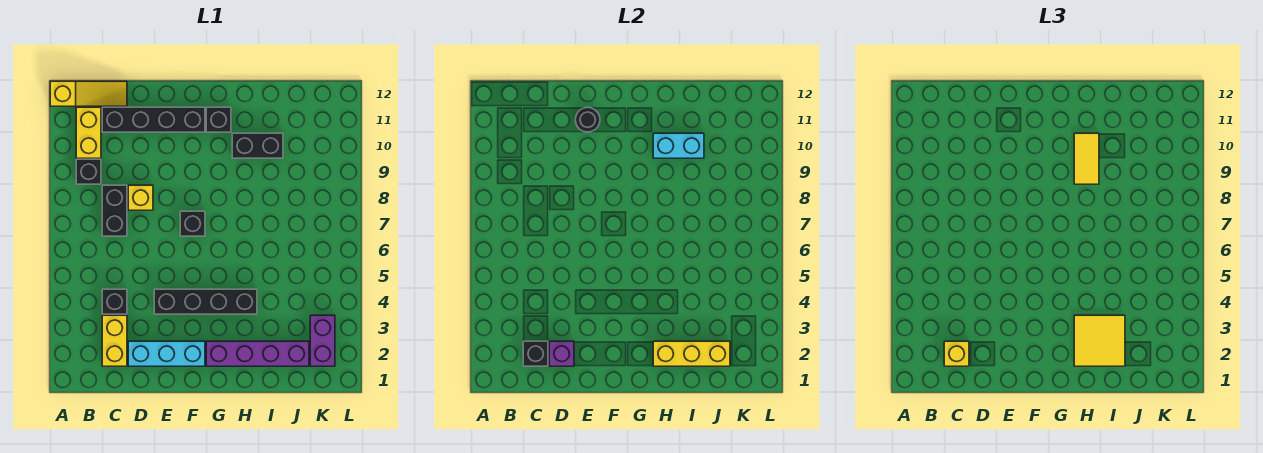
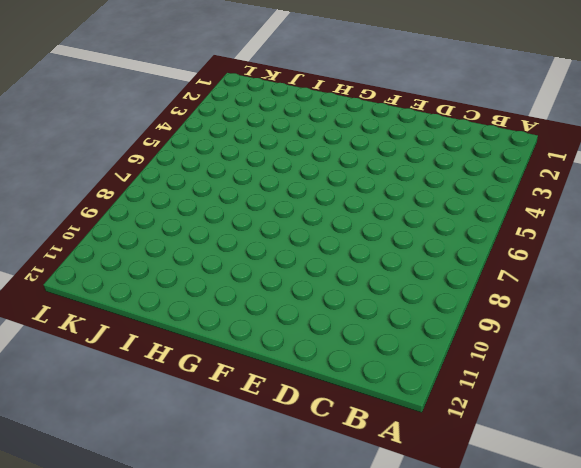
none -> yellow slope A12:C12 level 1 top A
none -> black brick B9 level 1
none -> yellow brick B10:B11 level 1

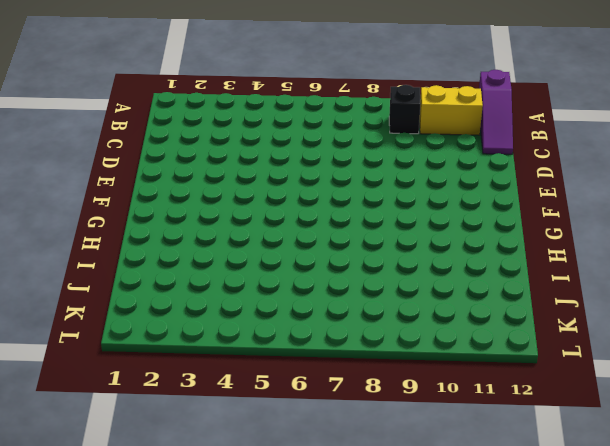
purple slope A12:C12 level 1 top A -> yellow slope A12:C12 level 1 top A
none -> yellow brick C2:C3 level 1
none -> black brick C4 level 1
none -> black brick C7:C8 level 1

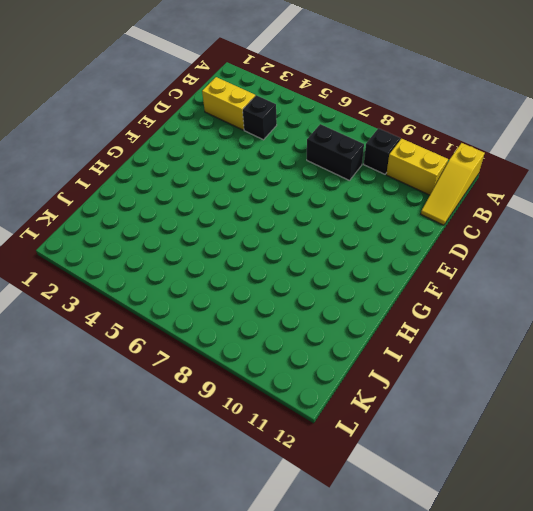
none -> black brick C11:F11 level 1
none -> cyan brick D2:F2 level 1
none -> yellow brick D8 level 1

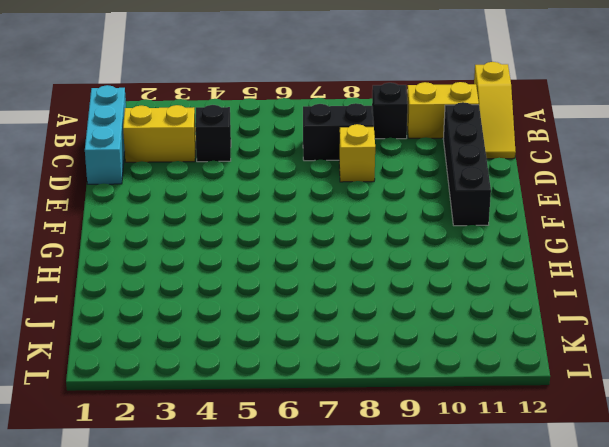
cyan brick B1:D1 level 1 -> cyan brick D2:F2 level 1
none -> black brick E4:H4 level 1
none -> black brick F7 level 1
none -> purple brick G2:J2 level 1

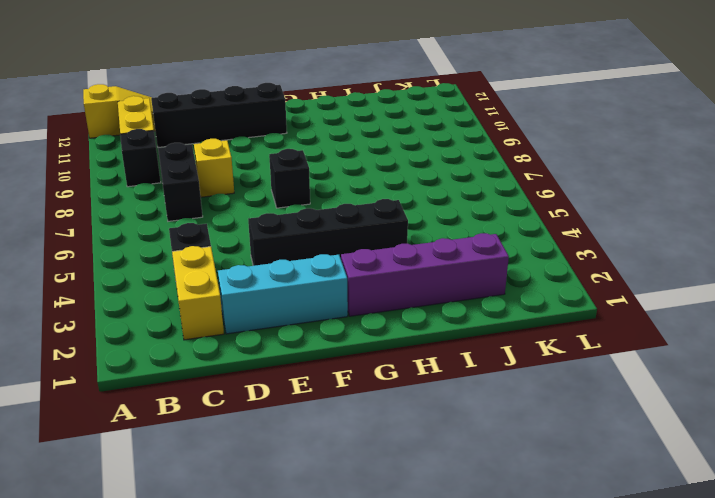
none -> black brick G11 level 1
none -> black brick H10:I10 level 1
none -> purple brick K2:K3 level 1

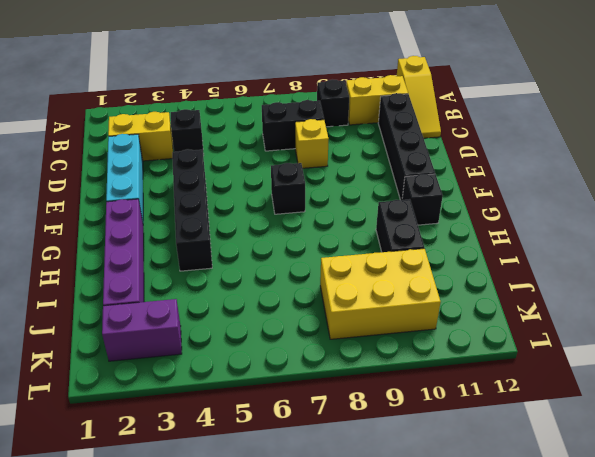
yellow brick J8:K10 level 1 -> none
none -> black brick C2 level 2
none -> purple brick D2 level 2
none -> black round brick E11 level 2

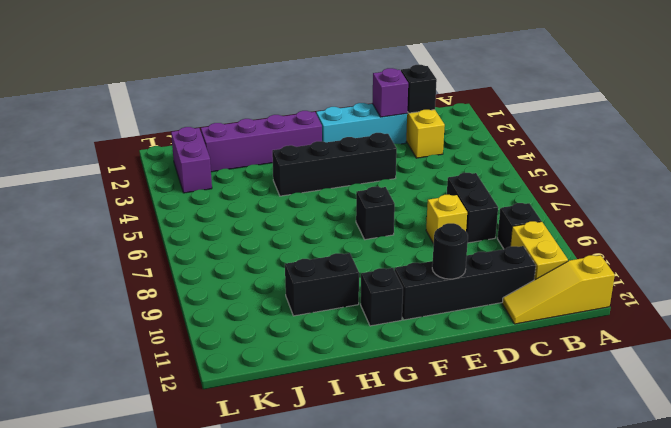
none -> black brick C4 level 1
none -> yellow brick H2:J2 level 2
none -> cyan brick H10:I10 level 2

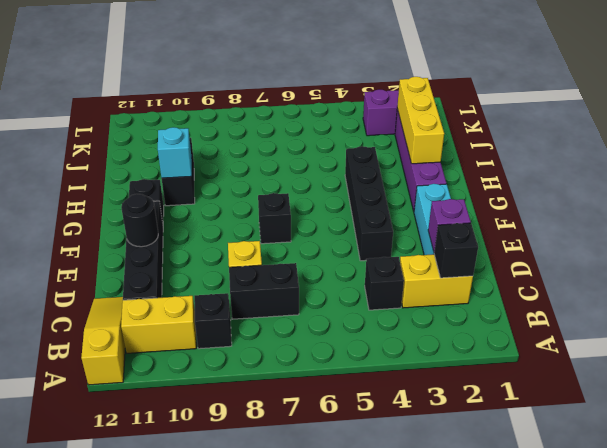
cyan brick H10 level 2 -> cyan brick H10:I10 level 2
none -> yellow brick C2 level 3
none -> yellow tile H2:I3 level 3
none -> yellow tile H9:H10 level 3

